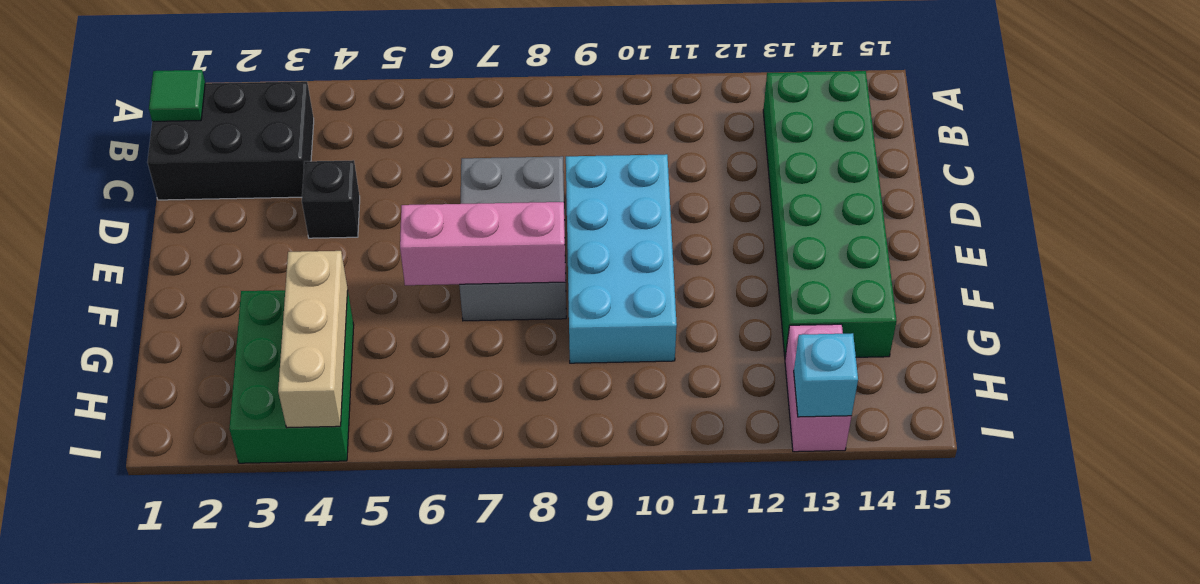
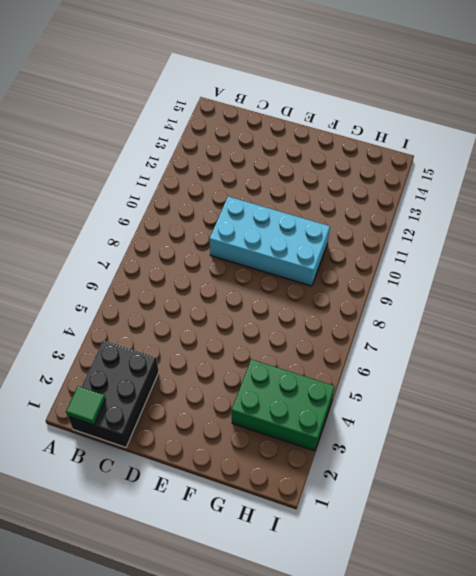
none -> green brick B13:G14 level 1
none -> black brick D4 level 1

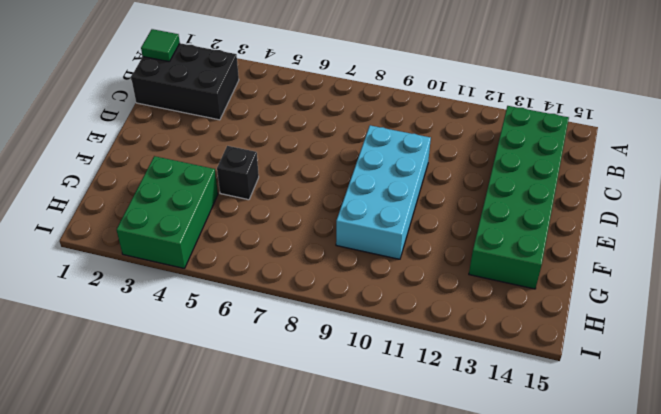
black brick F5 level 1 -> black brick D4 level 1
none -> grey brick D7:F8 level 1
none -> pink brick H13:I13 level 1

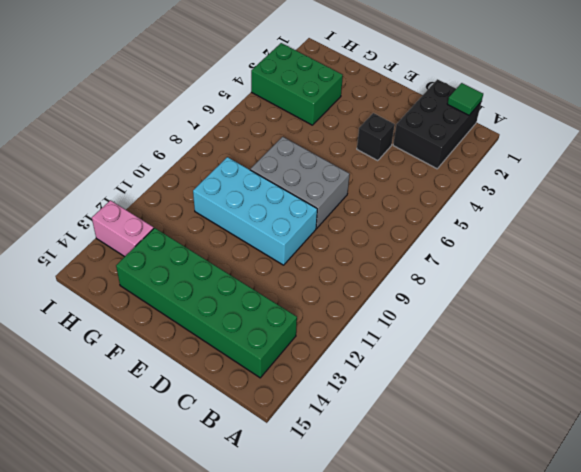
none -> pink brick F6:F8 level 2
none -> tan brick G4:I4 level 2

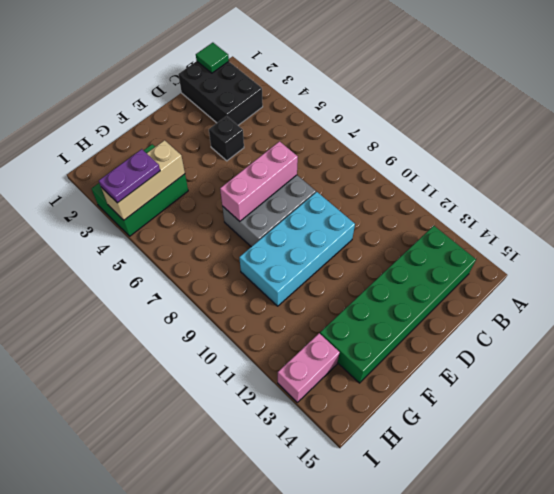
pink brick D7:F7 level 2 -> pink brick F6:F8 level 2
purple plate H4:I4 level 3 -> none
none -> cyan brick I13 level 2

